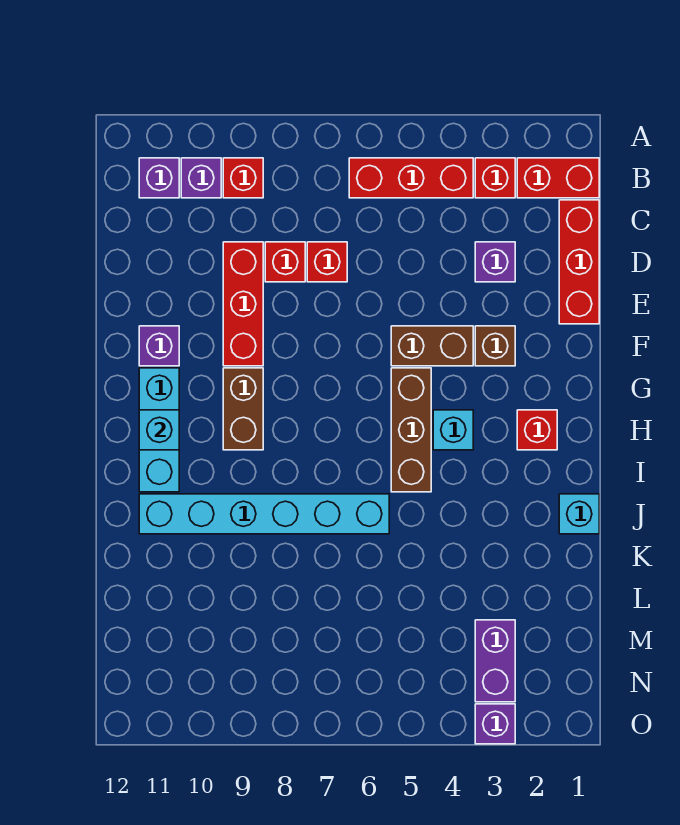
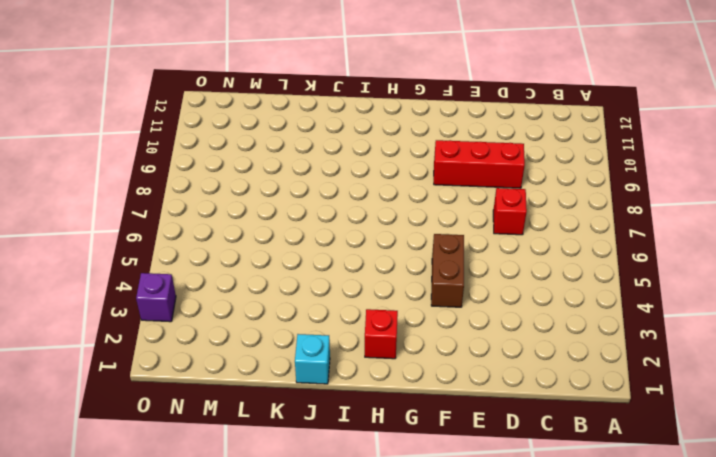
none -> red brick B1:B2 level 1
none -> red brick B3 level 1
none -> red brick B4:B6 level 1

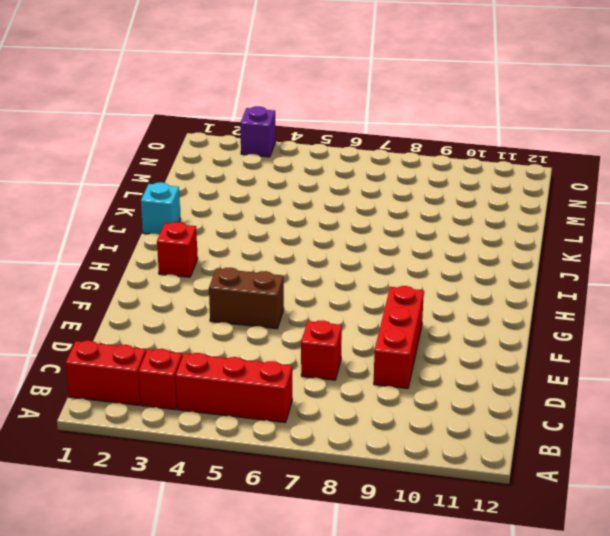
none -> red brick B9 level 1
none -> purple brick B10 level 1
none -> purple brick B11 level 1

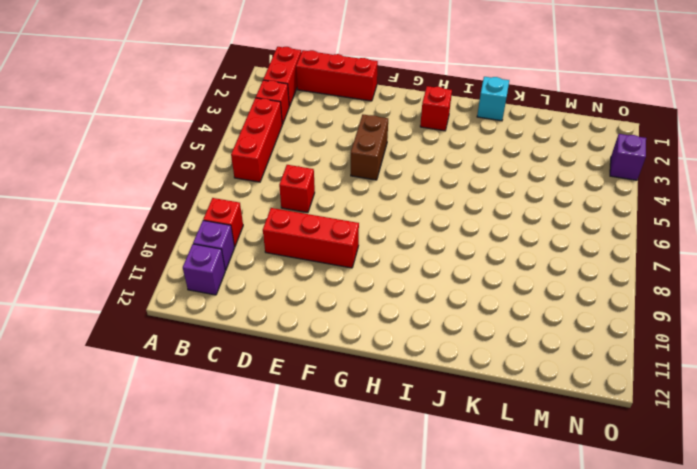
none -> purple brick D3 level 1
none -> red brick D8 level 1
none -> brown brick F3 level 1

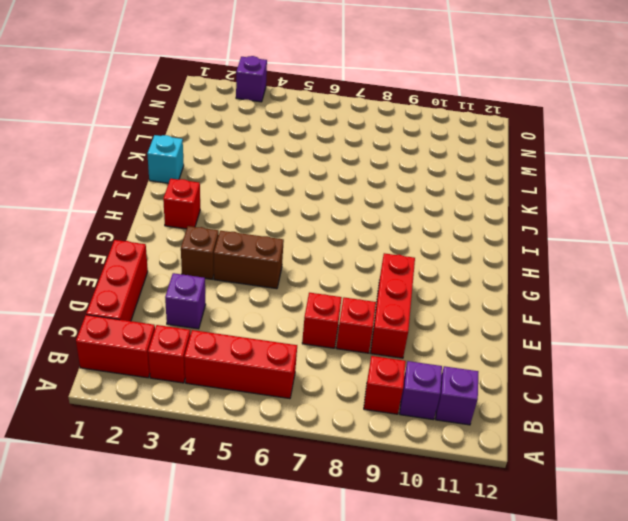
none -> purple brick F11 level 1
none -> brown brick G5:I5 level 1
none -> brown brick G9:H9 level 1

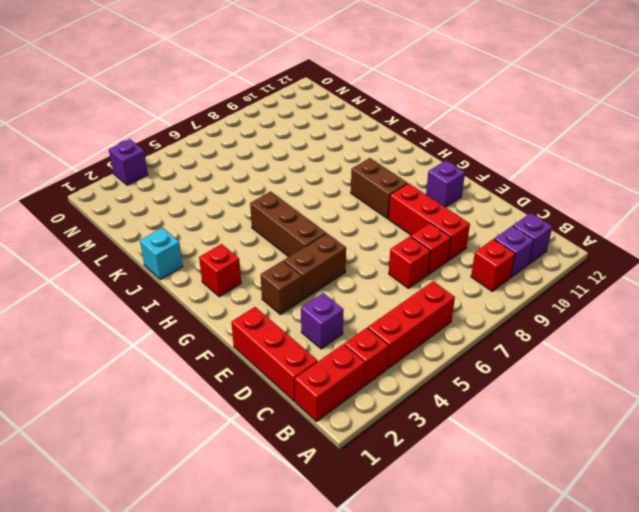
none -> cyan brick G11:I11 level 1
none -> cyan brick H4 level 1
none -> cyan brick J6:J11 level 1

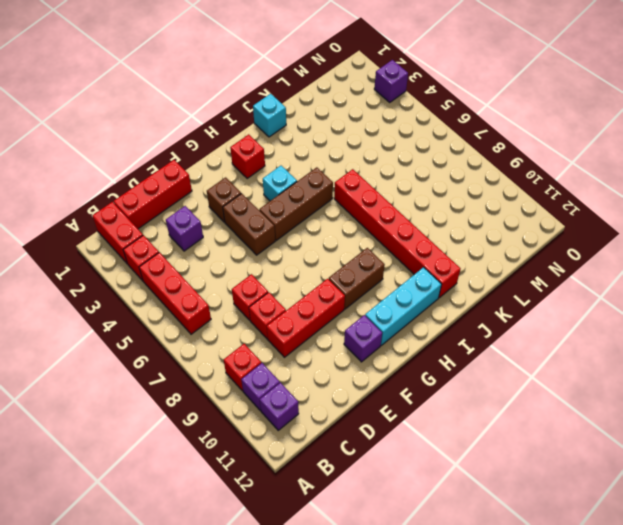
red brick J6:J11 level 1 -> cyan brick J6:J11 level 1
none -> purple brick M3:N3 level 1
none -> cyan brick H11 level 2

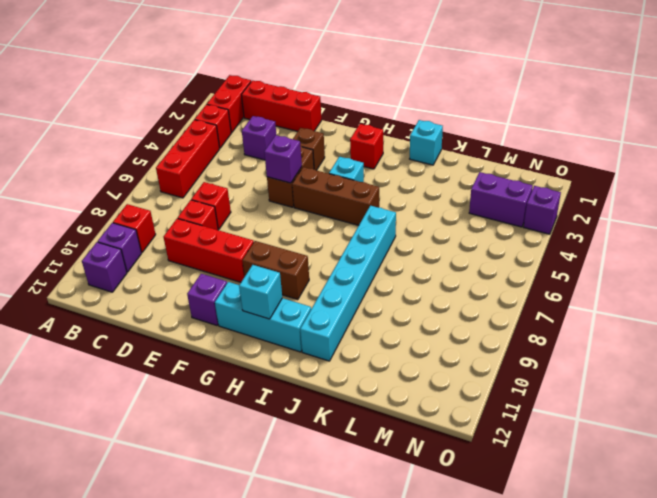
purple brick F5 level 2 -> none

